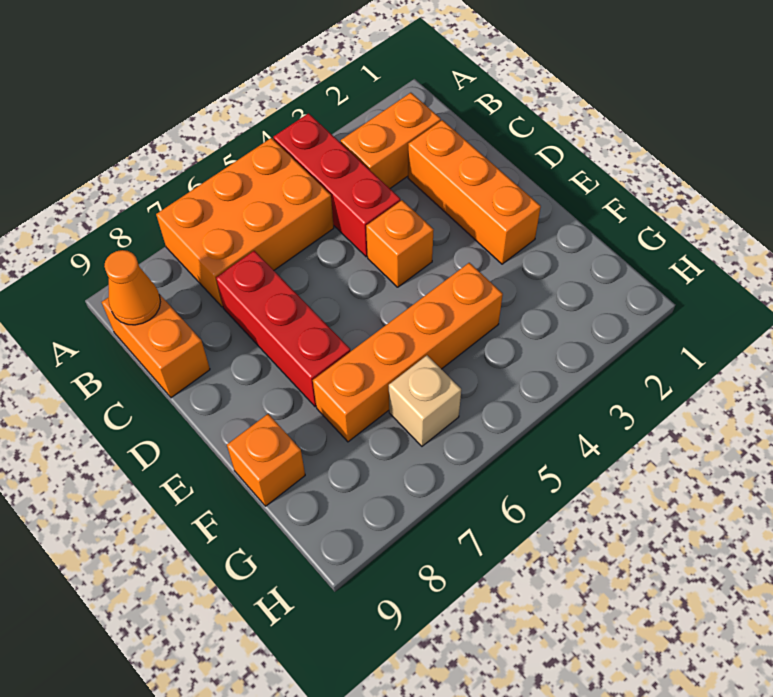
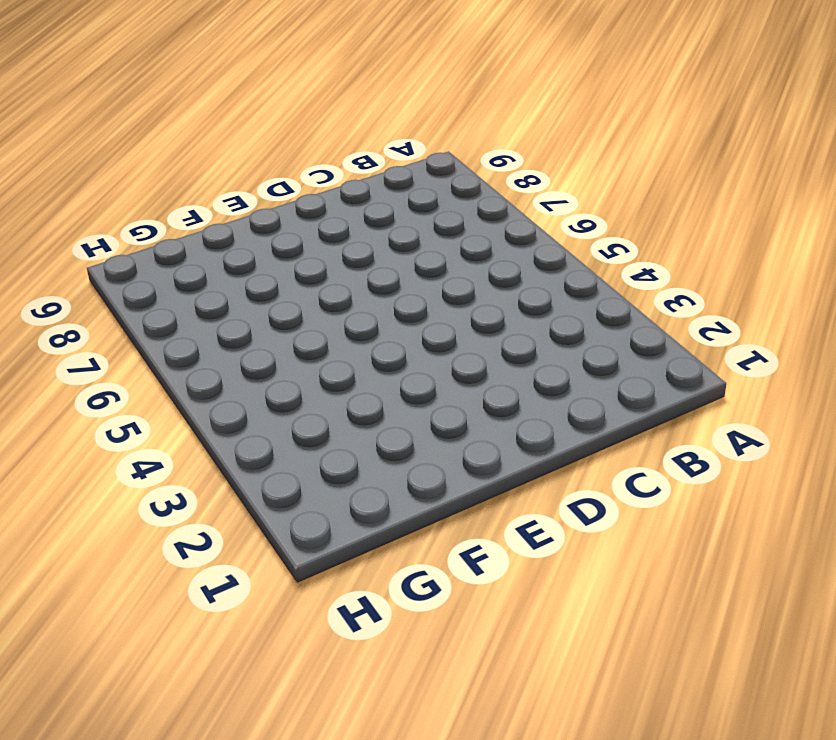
none -> red brick A4:C4 level 1
none -> orange brick A5:B7 level 1

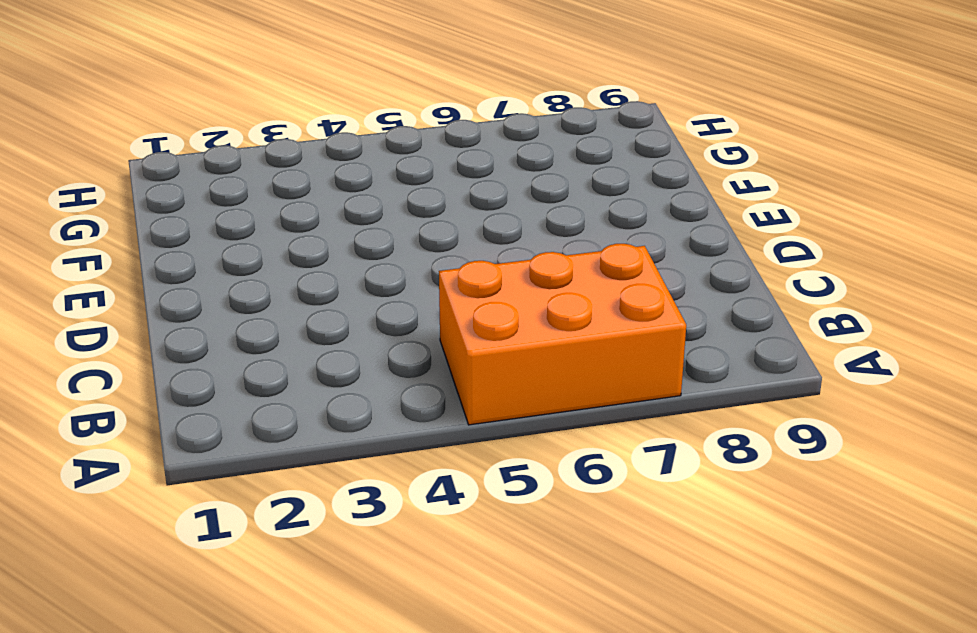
none -> red brick A4:C4 level 1
none -> orange brick B2:B3 level 1

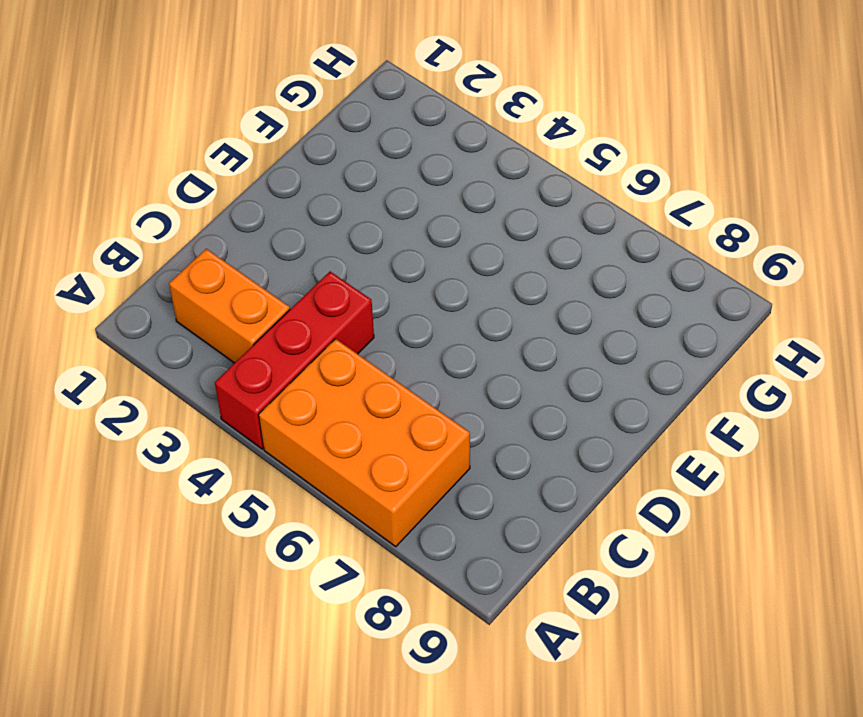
none -> orange brick B9:C9 level 1
none -> orange brick C2:E2 level 1

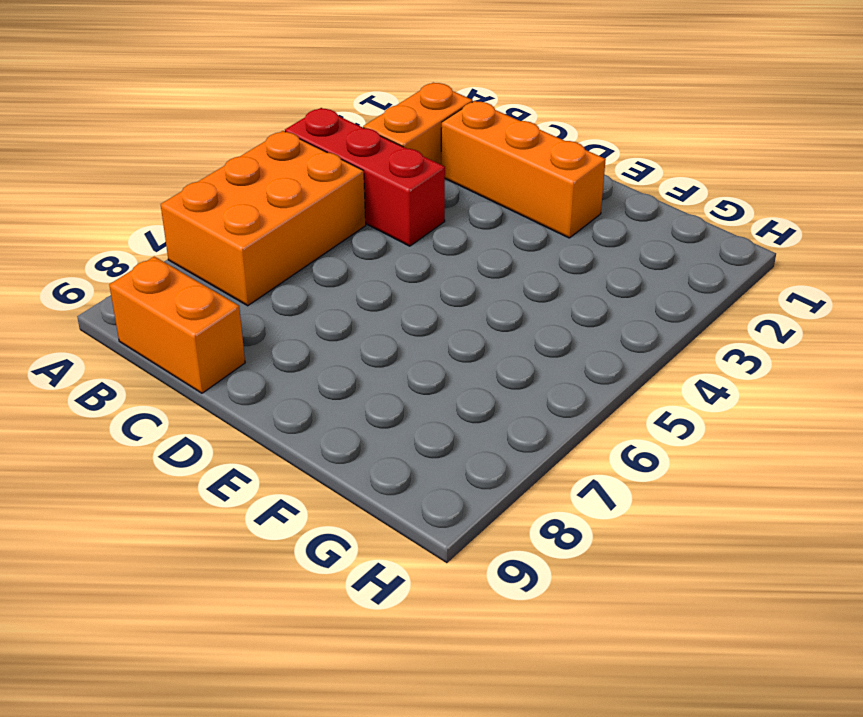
none -> red brick C7:E7 level 1
none -> orange brick D4 level 1

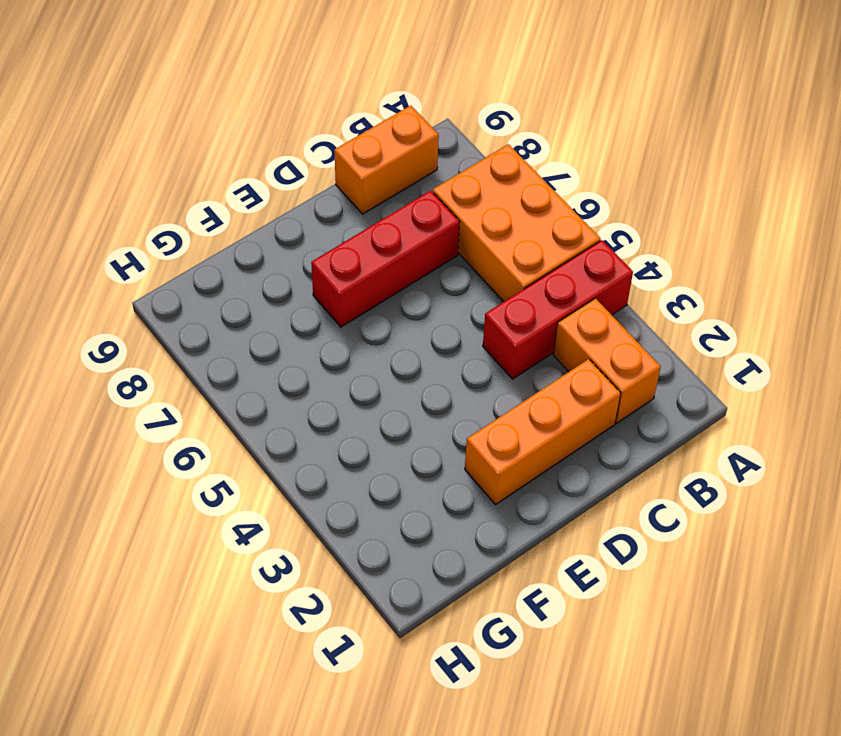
none -> orange brick D4 level 1
none -> orange brick F4:F7 level 1

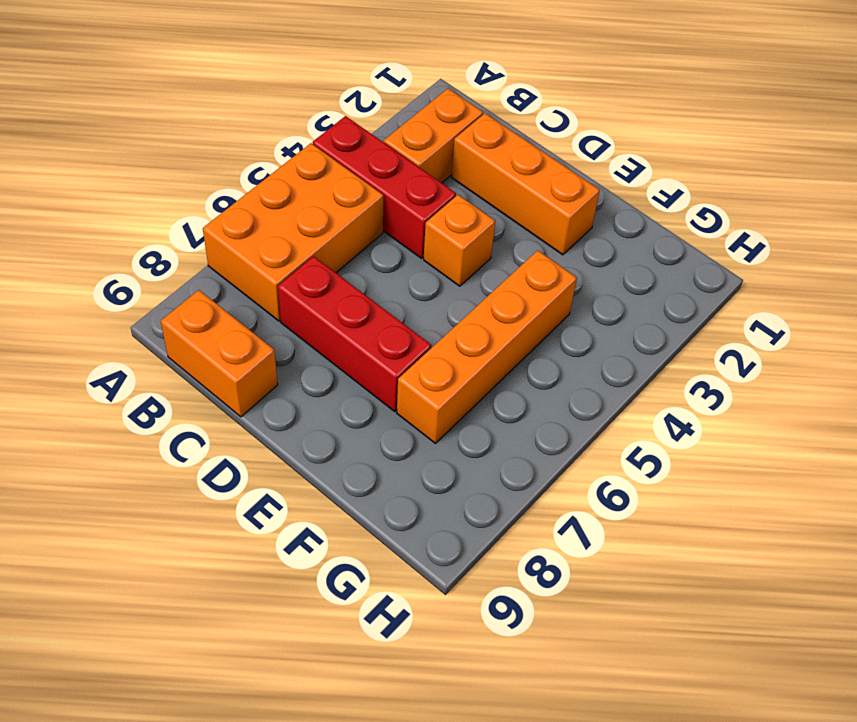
none -> orange brick F9 level 1
none -> tan brick G6 level 1

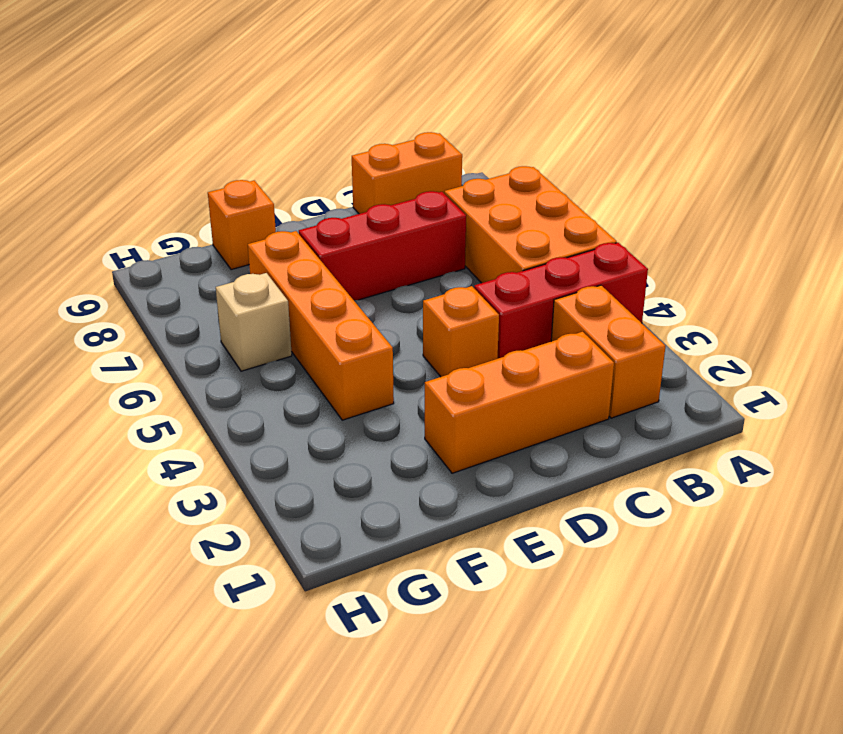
none -> orange cone B9 level 2

